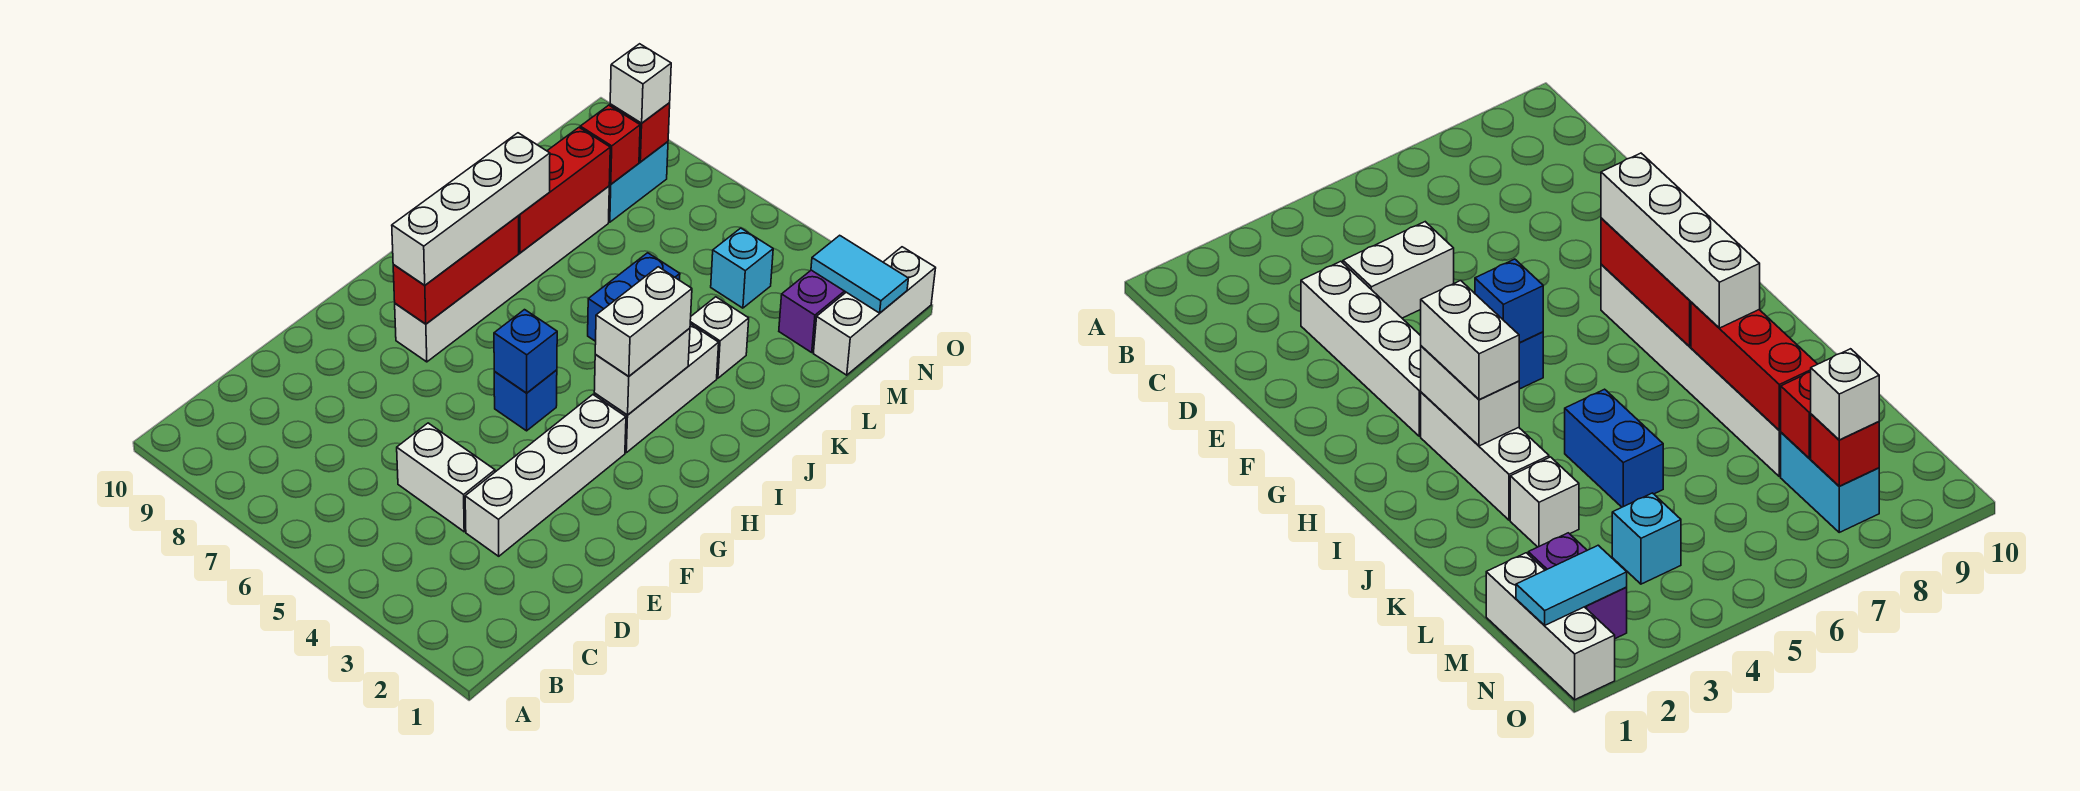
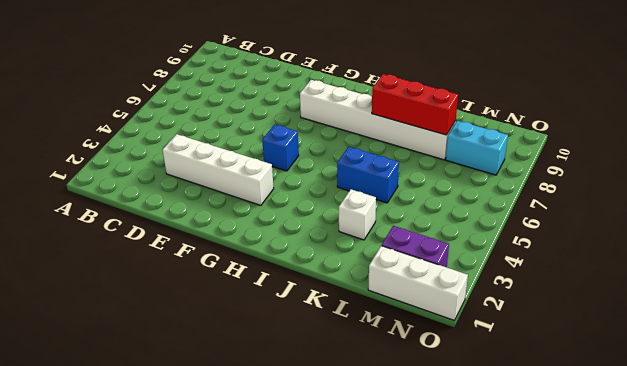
none -> white brick D4:D5 level 1
none -> white brick H3:J3 level 1
none -> cyan brick M4 level 1

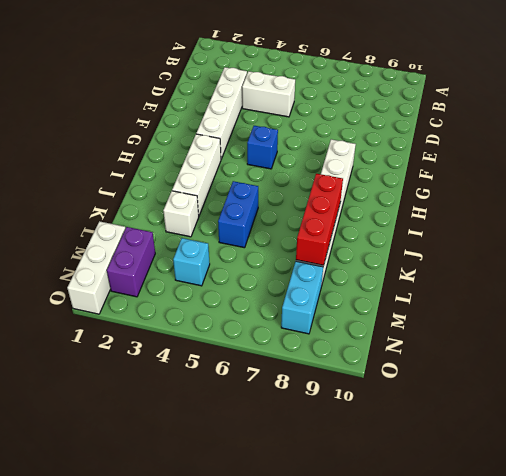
none -> blue brick G5 level 2
none -> red brick G8:I8 level 2
none -> white brick H3:I3 level 2

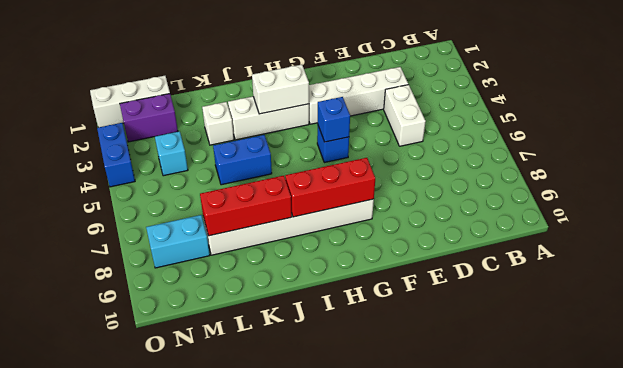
blue brick O3:O4 level 1 -> none
none -> red brick M8 level 2
none -> cyan tile N1:N2 level 2
none -> red brick N8 level 2

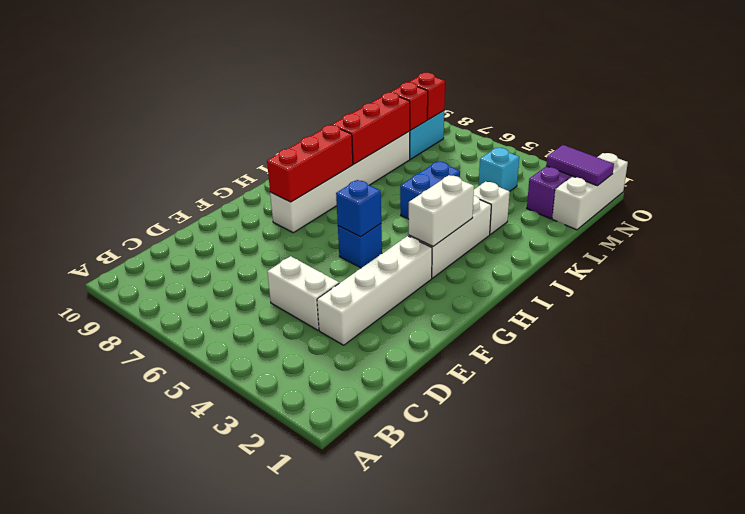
purple tile N1:N2 level 2 -> cyan tile N1:N2 level 2
none -> white brick G8:J8 level 3
none -> white brick H3:I3 level 3
none -> white brick N8 level 3

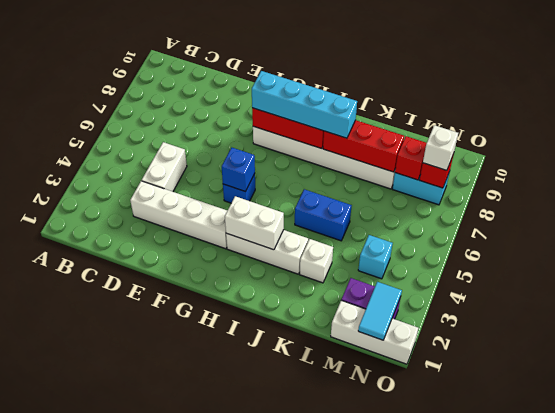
cyan brick G8:J8 level 3 -> white brick G8:J8 level 3
none -> white brick H3:I3 level 3

